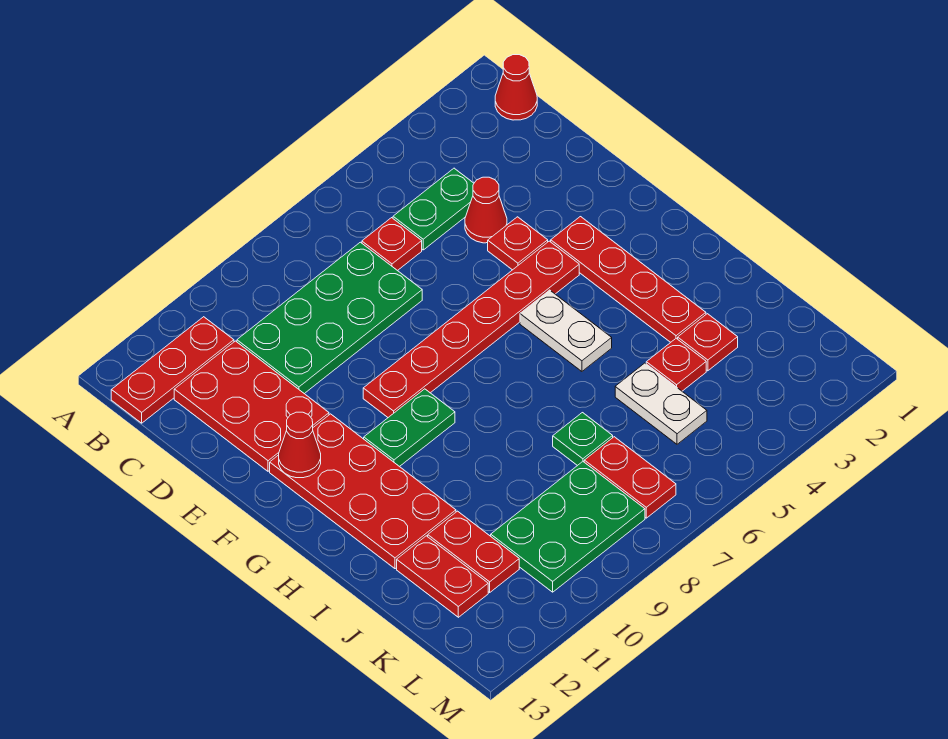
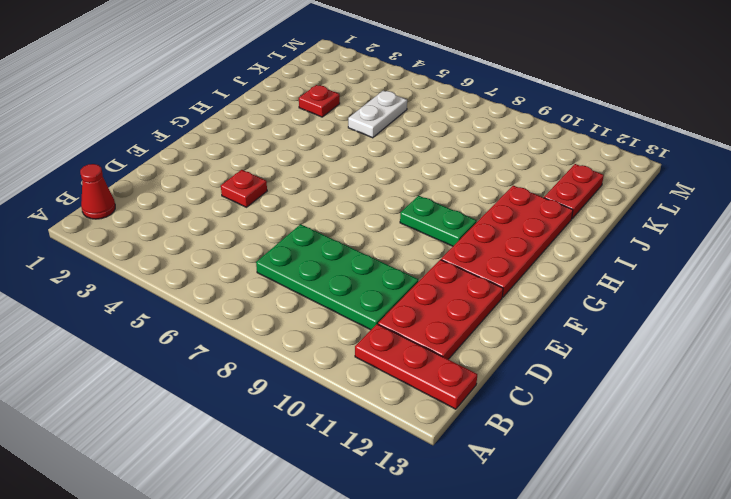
none -> green plate C4:C5 level 1
none -> red plate C6 level 1
none -> red cone D4 level 1

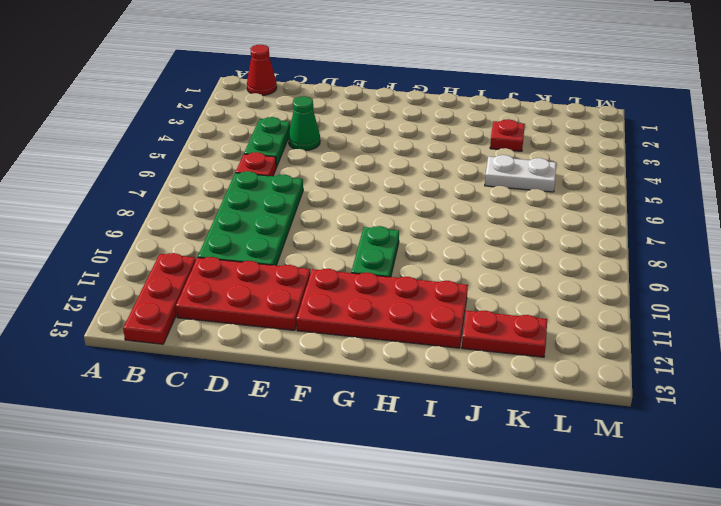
green cone D4 level 1 -> red cone D4 level 1
none -> red plate E4 level 1
none -> red plate F3:I3 level 1
none -> red plate F4:F9 level 1

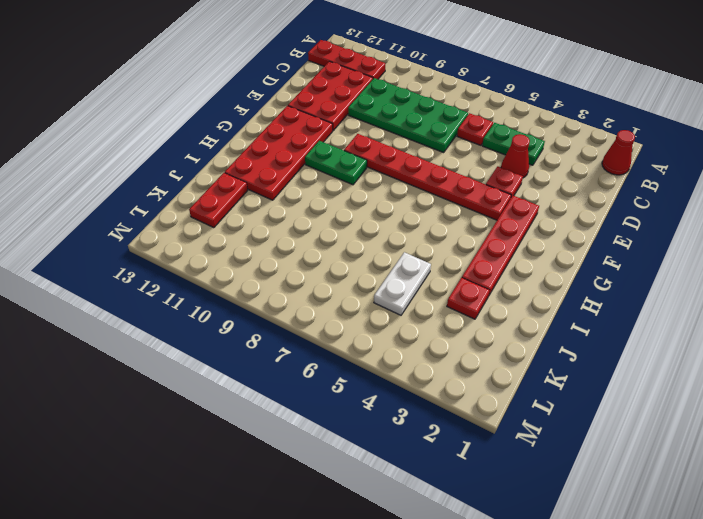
none -> white plate G5:H5 level 1
none -> red plate J4 level 1
none -> green plate J7 level 1

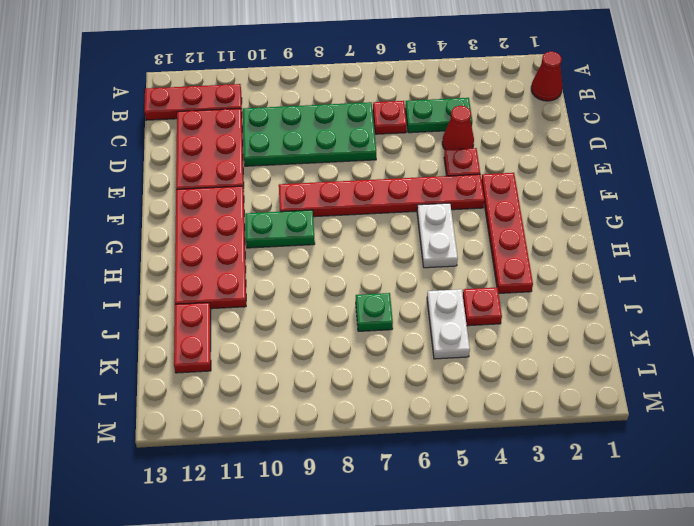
none -> red plate J3 level 1
none -> red plate J11:K11 level 1
none -> red plate K7:L7 level 1

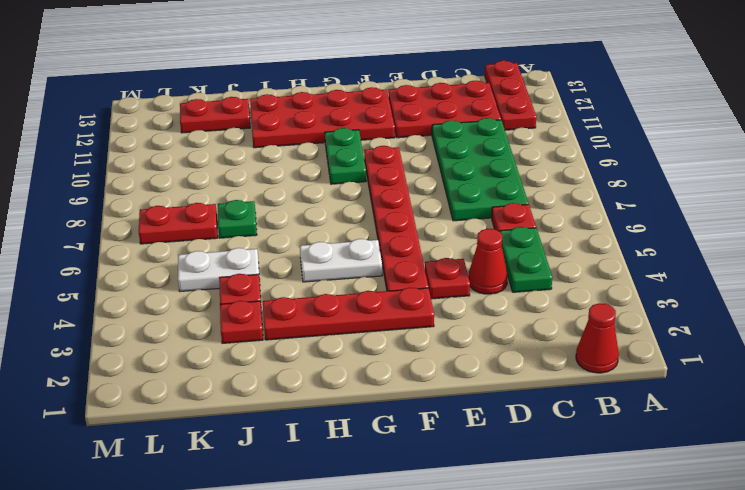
none -> red plate J11:K11 level 1
none -> green plate K8:L10 level 1
none -> red cone F12 level 2

